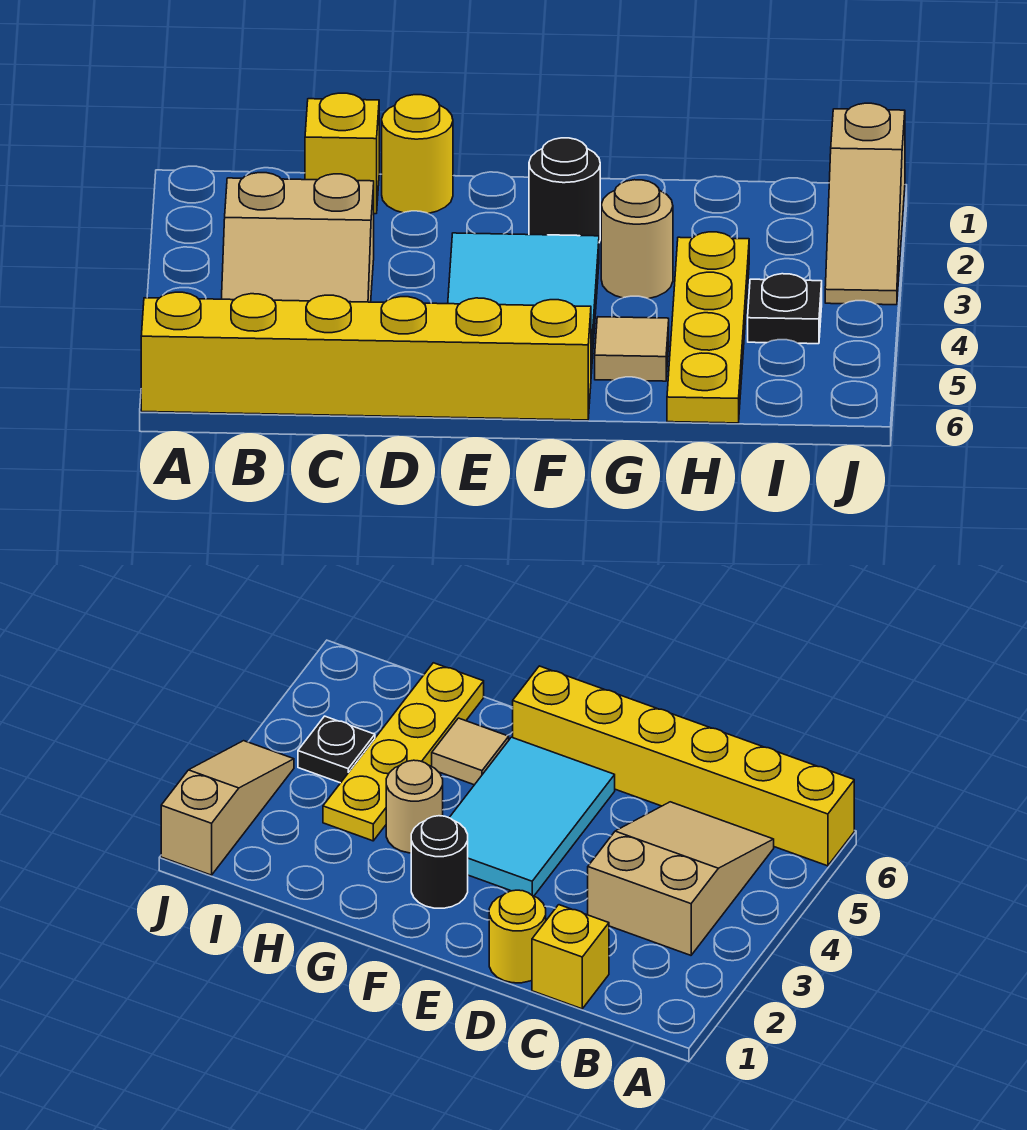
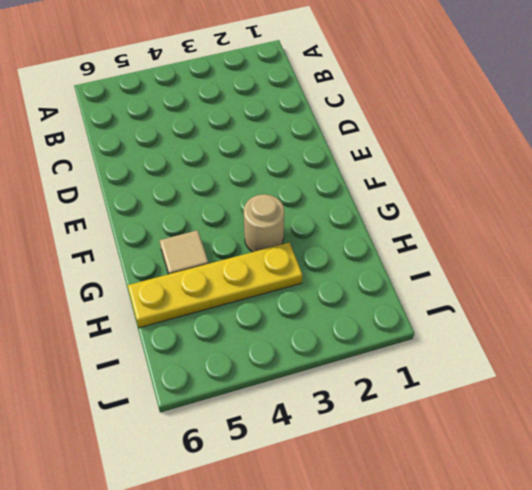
none -> yellow brick A6:F6 level 1
none -> tan slope B3:C5 level 1 top 3

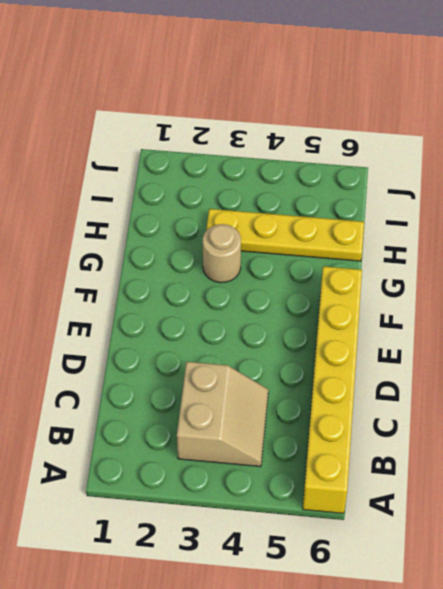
tan slope B3:C4 level 1 top 3 -> tan slope B3:C5 level 1 top 3
none -> yellow brick C1 level 1
none -> yellow round brick D1 level 1

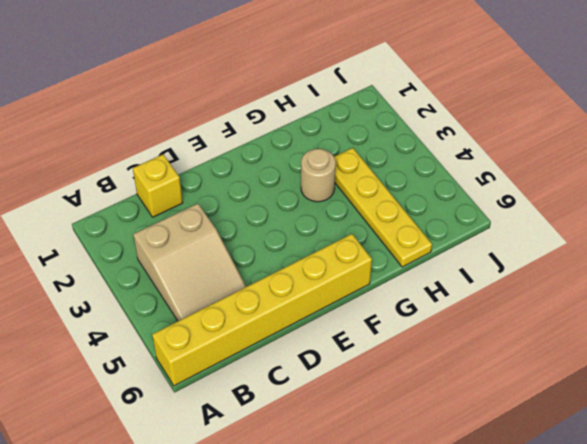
none -> yellow round brick D1 level 1
none -> cyan tile E3:F5 level 1

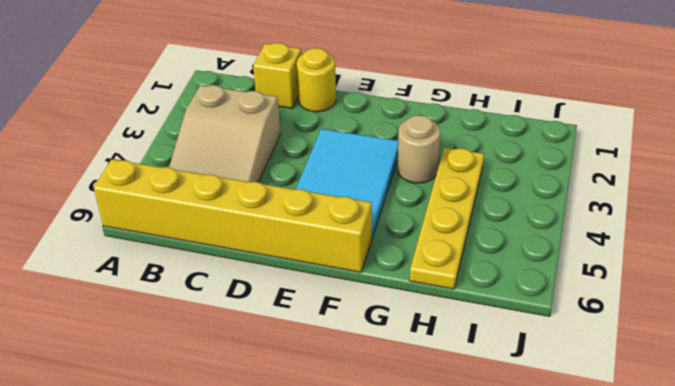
none -> black round brick F2 level 1
none -> tan tile G5 level 1

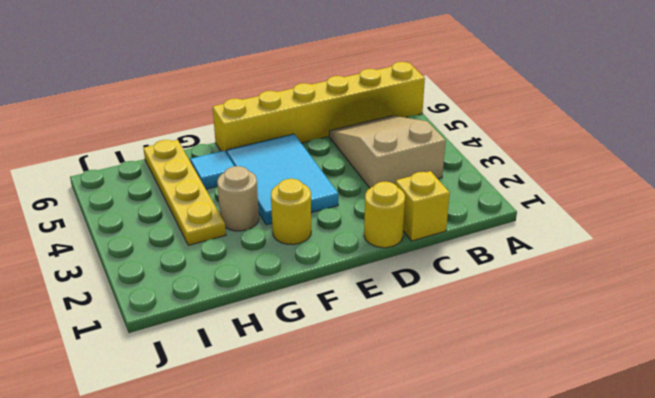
yellow round brick F2 level 1 -> black round brick F2 level 1
cyan tile G5 level 1 -> tan tile G5 level 1
none -> black plate I4 level 1
none -> tan slope J1:J3 level 1 top 1

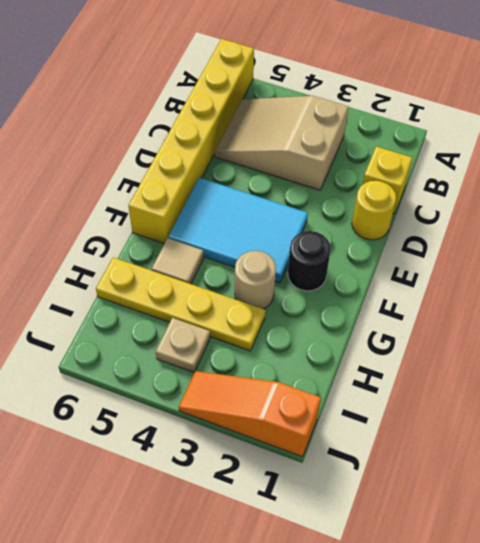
tan plate I4 level 1 -> black plate I4 level 1
orange slope J1:J3 level 1 top 1 -> tan slope J1:J3 level 1 top 1

